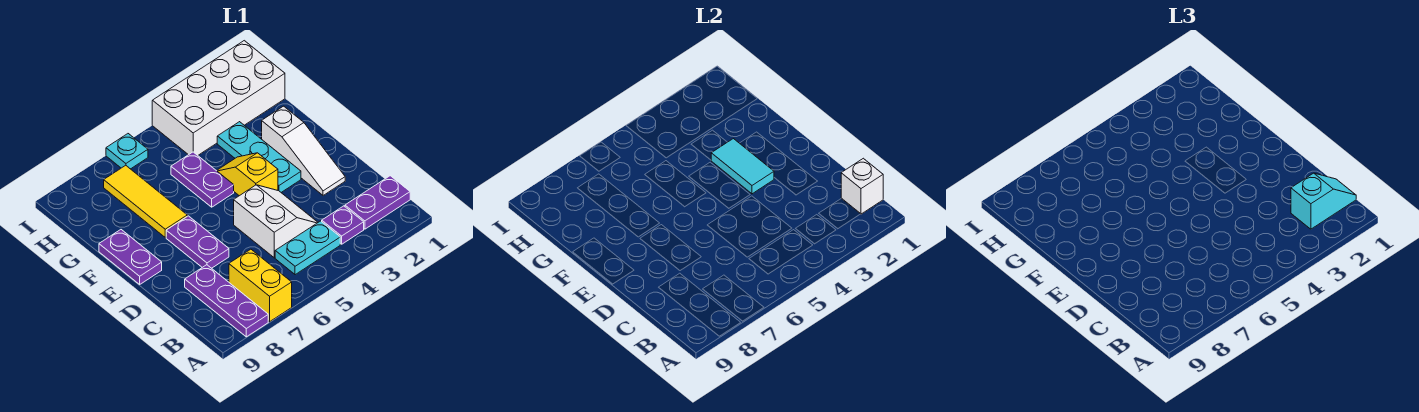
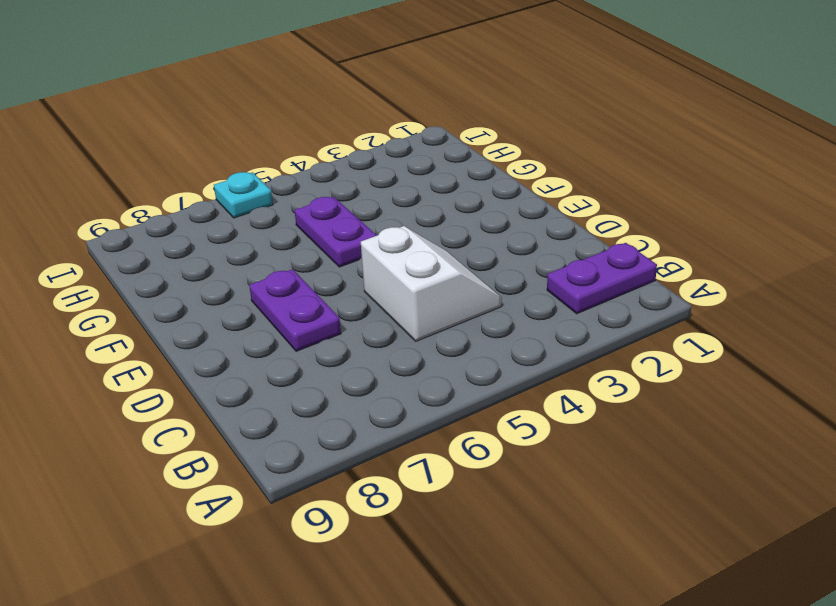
none -> yellow brick A7:B7 level 1
none -> purple plate A8:C8 level 1
none -> purple plate B3 level 1

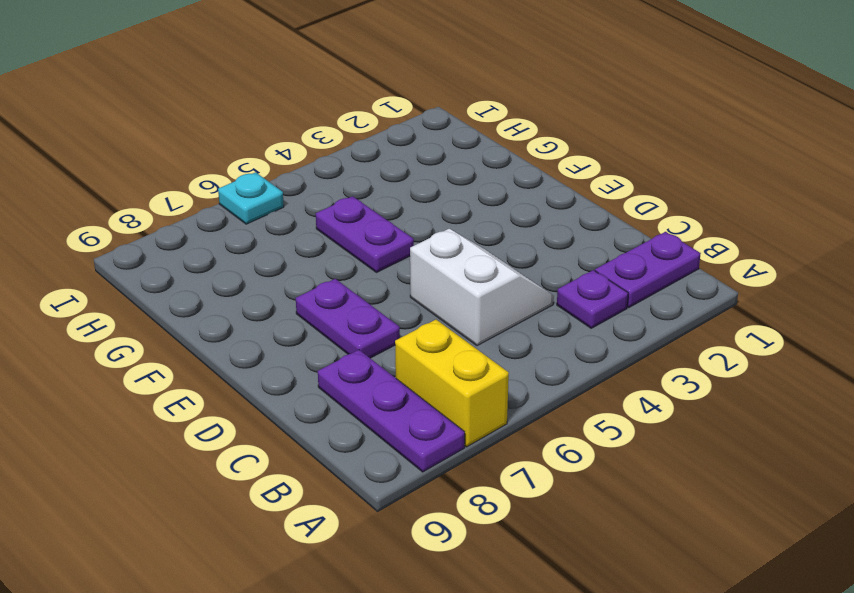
none -> cyan plate B4:B5 level 1
none -> white slope D2:F2 level 1 top F
none -> cyan plate E3:G3 level 1

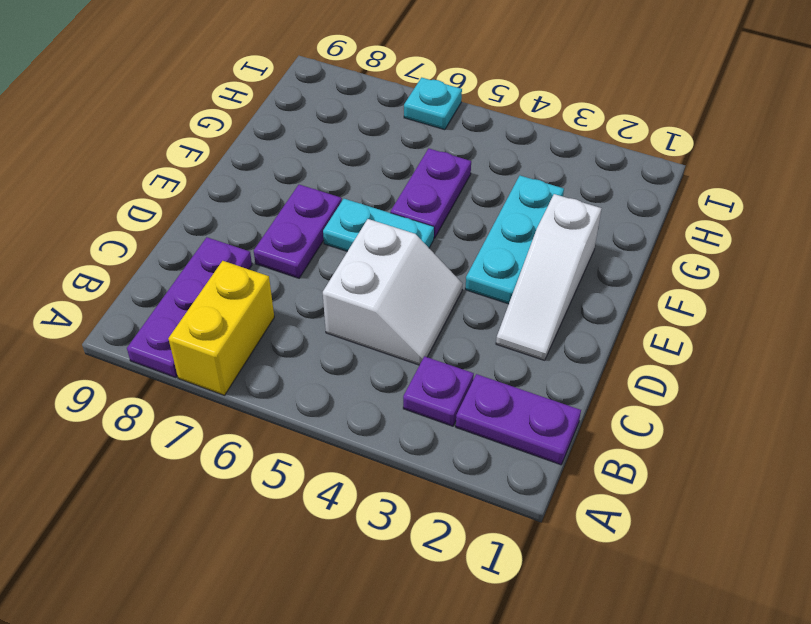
cyan plate E5:E6 level 1 -> cyan plate B4:B5 level 1
none -> yellow slope E4:F4 level 1 top E
none -> purple plate E9:F9 level 1
none -> yellow tile F7:H7 level 1

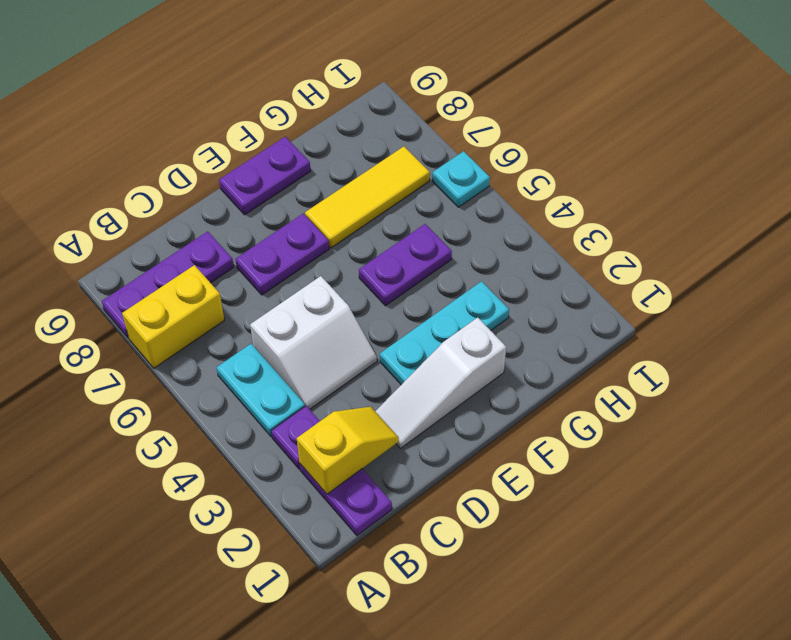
yellow slope B2:C2 level 2 top B -> yellow slope E4:F4 level 1 top E
none -> white brick H1:I4 level 1
none -> white brick B1 level 2
none -> cyan tile E3:F3 level 2

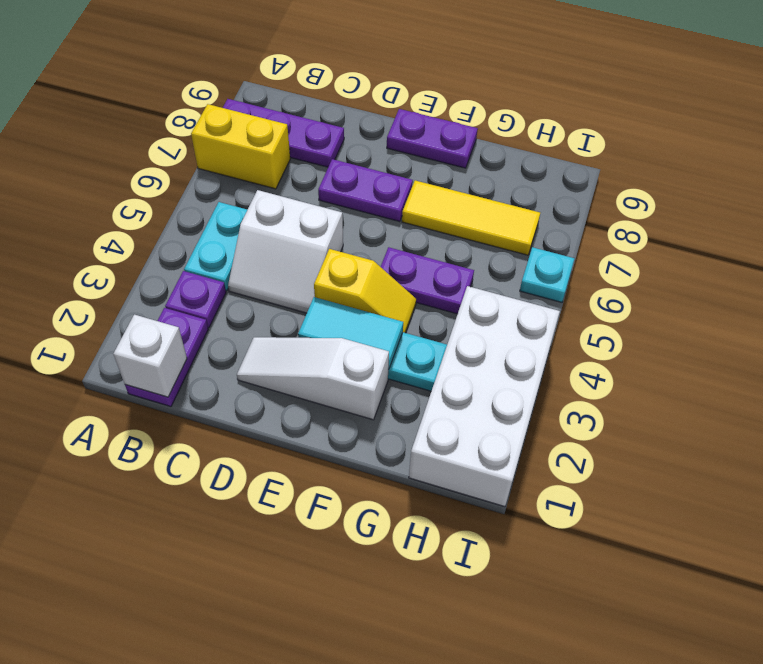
none -> cyan slope B1:B2 level 3 top 2

